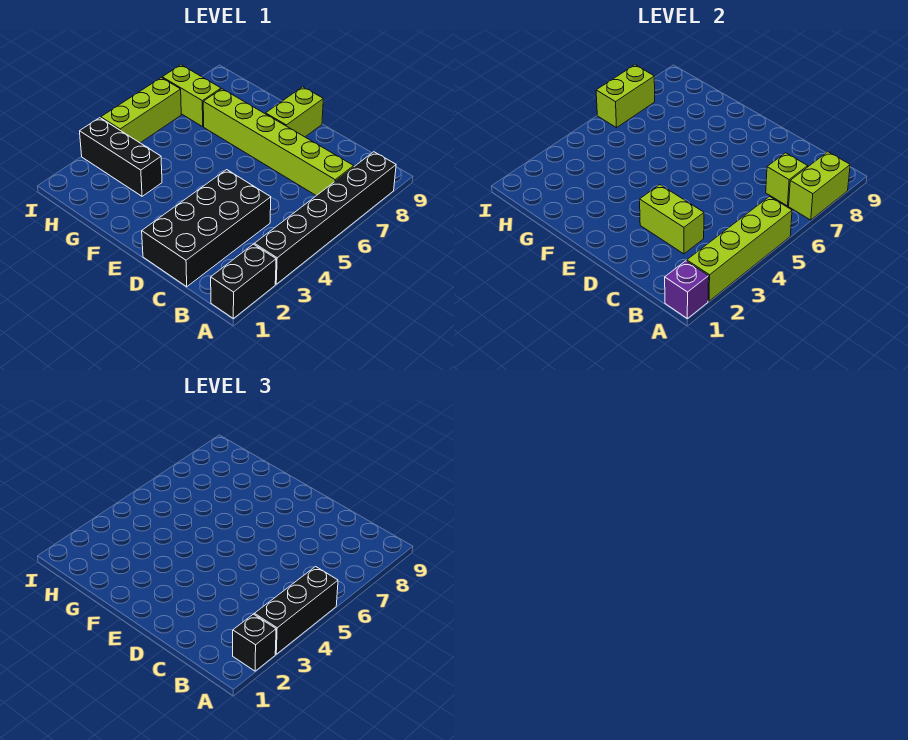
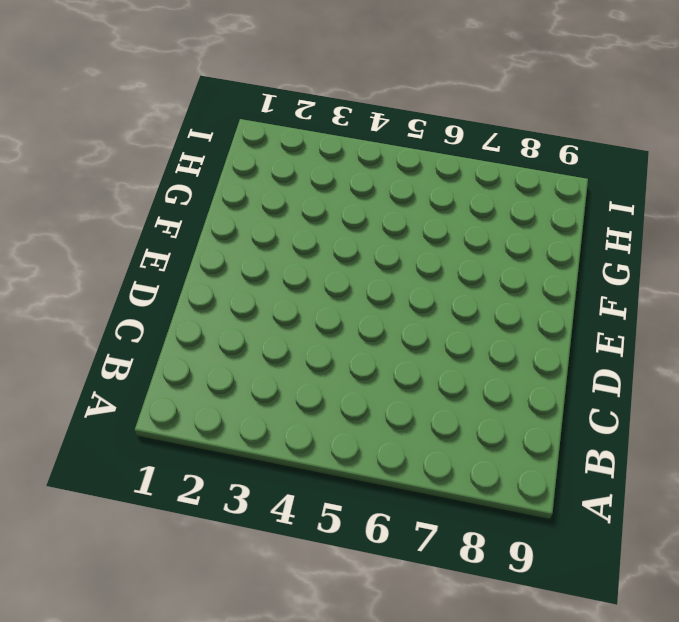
none -> black brick A1:A2 level 1
none -> black brick A3:A8 level 1
none -> lime brick B7:G7 level 1

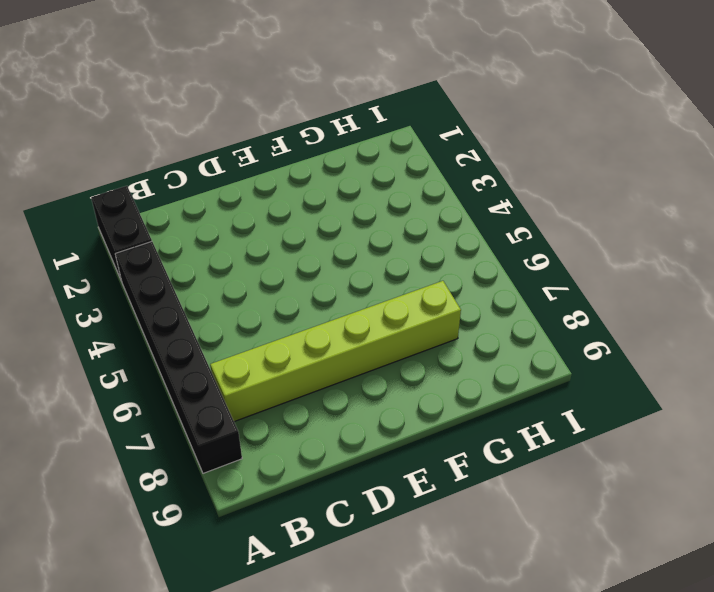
none -> black brick C1:D4 level 1
none -> lime brick E8:E9 level 1
none -> black brick G3:I3 level 1

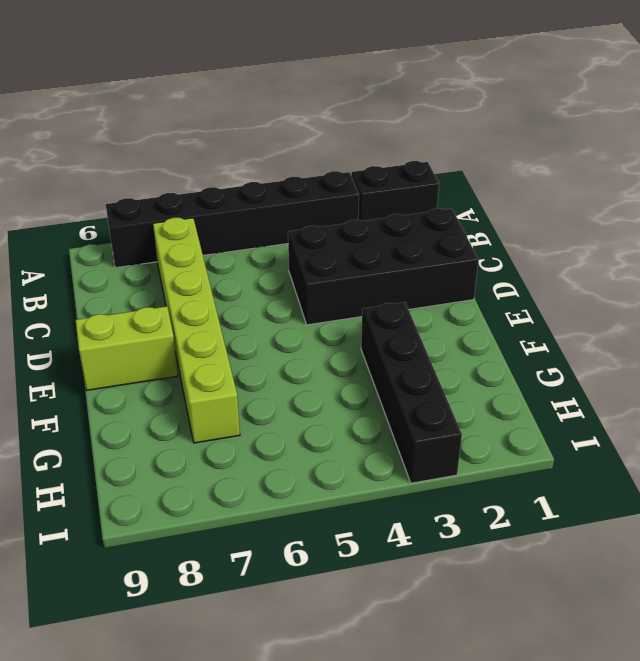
black brick F3:I3 level 1 -> black brick G3:I3 level 1
none -> lime brick H7:I7 level 1
none -> lime brick I4:I6 level 1
none -> purple brick A1 level 2

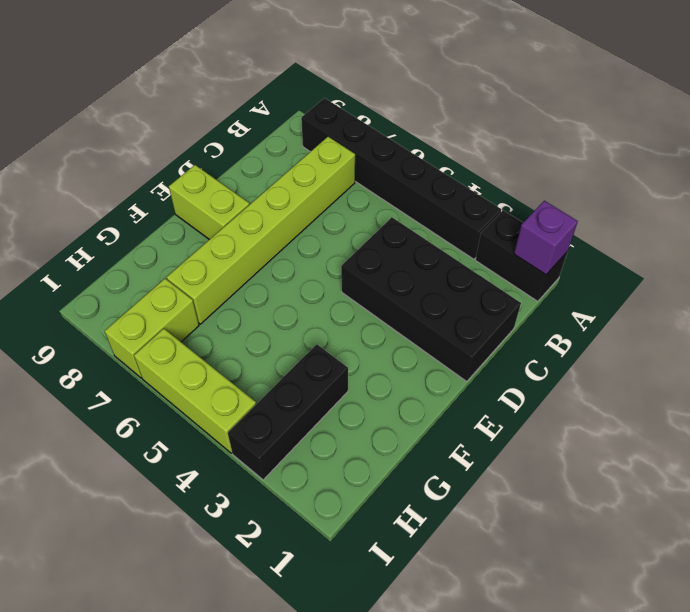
none -> lime brick A2:A5 level 2
none -> lime brick A7:A8 level 2
none -> lime brick B7 level 2

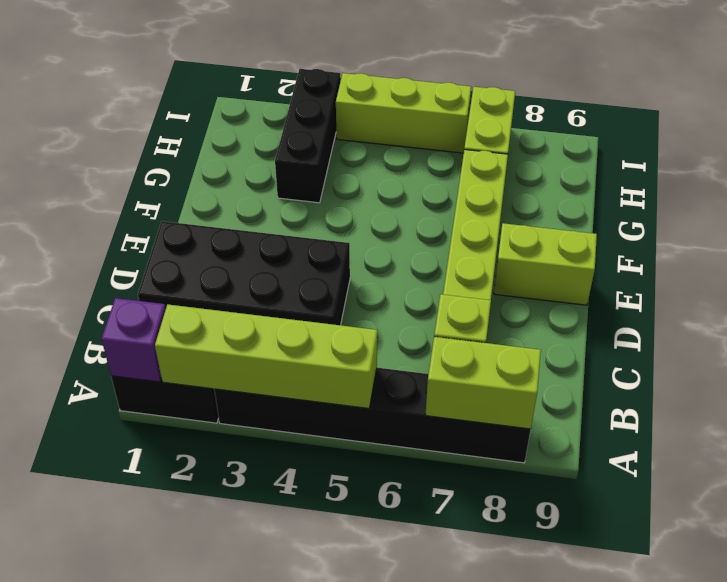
none -> lime brick C3:D3 level 2
none -> lime brick I6:I7 level 2
none -> black brick A2 level 3

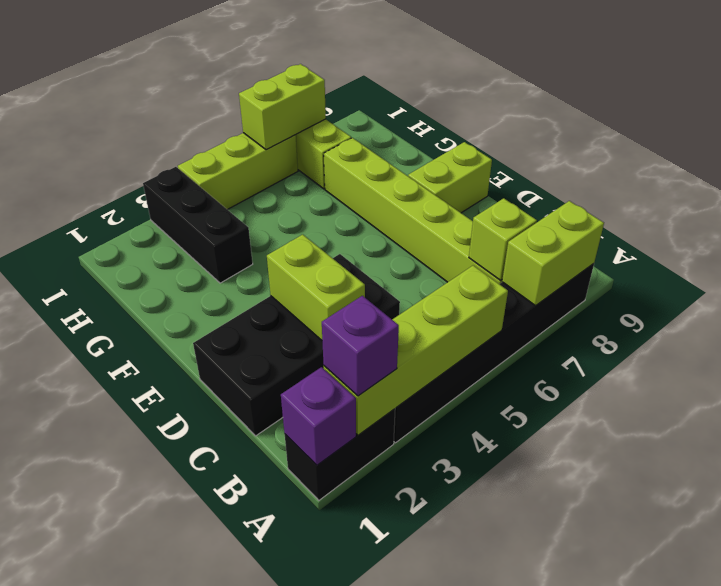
purple brick A2 level 3 -> black brick A2 level 3
none -> black brick A3:A5 level 3

